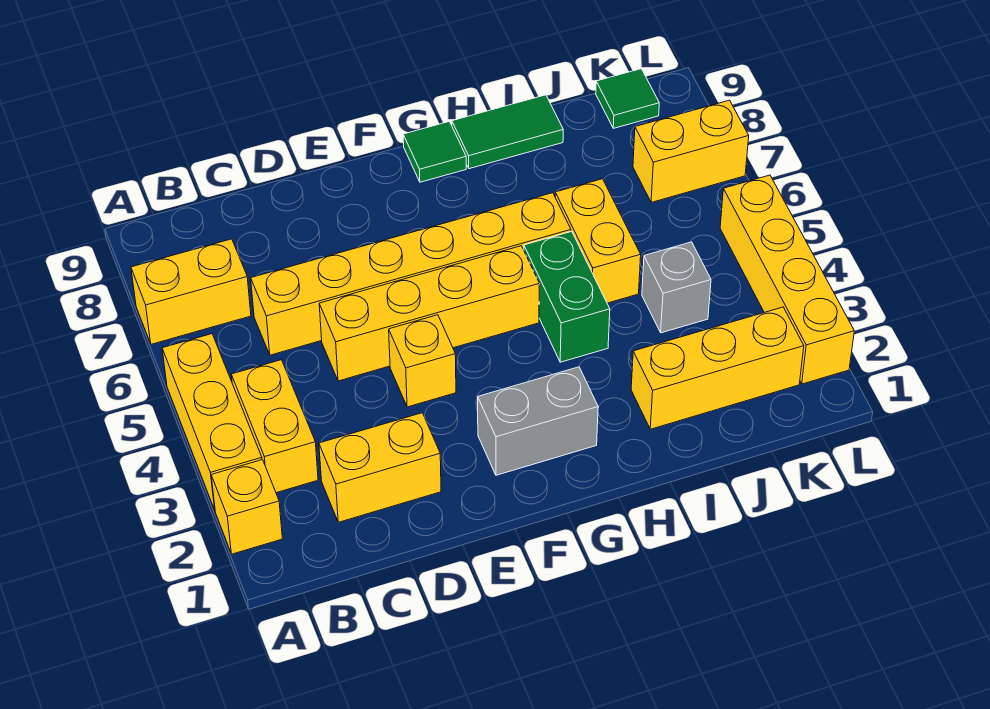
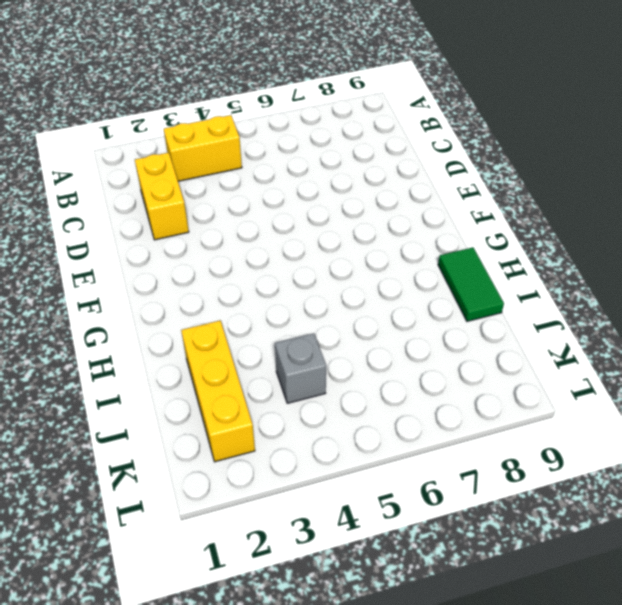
none -> yellow brick A2 level 1
none -> yellow brick A3:A5 level 1
none -> yellow brick A7:B7 level 1

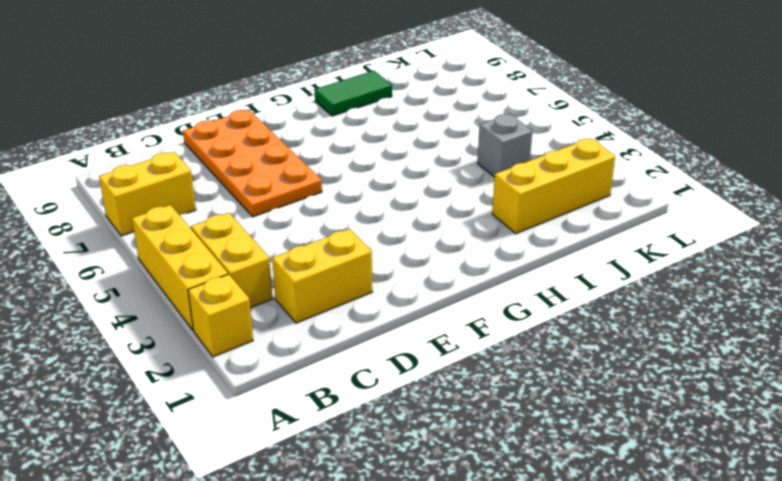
orange plate D6:E9 level 1 -> yellow brick C6:H6 level 1
none -> yellow brick D5:G5 level 1
none -> yellow brick E4 level 1
none -> grey brick F2:G2 level 1

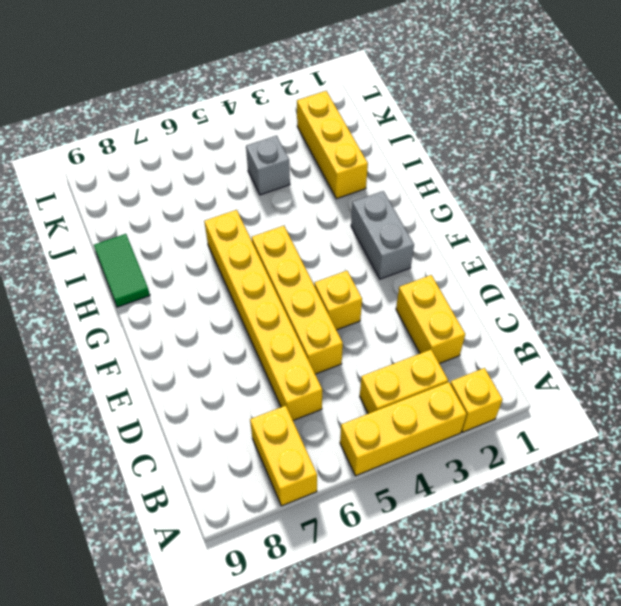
none -> green tile G9 level 1
none -> green brick H4:H5 level 1
none -> yellow brick I5:I6 level 1

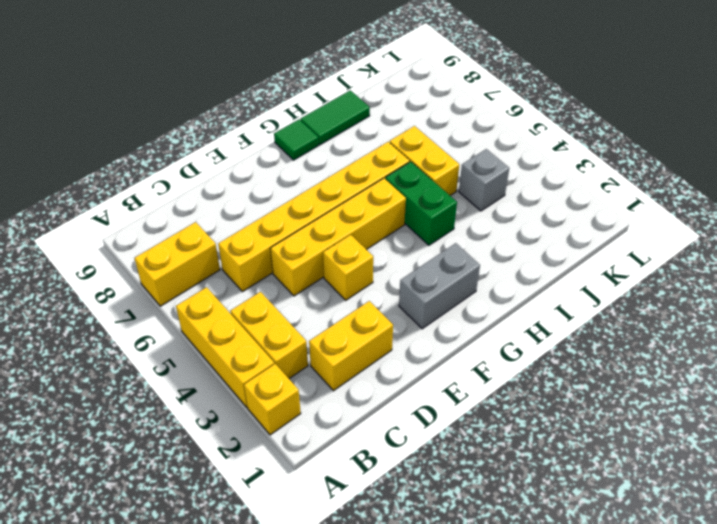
none -> yellow brick I2:K2 level 1
none -> yellow brick K7:L7 level 1
none -> green tile K9 level 1

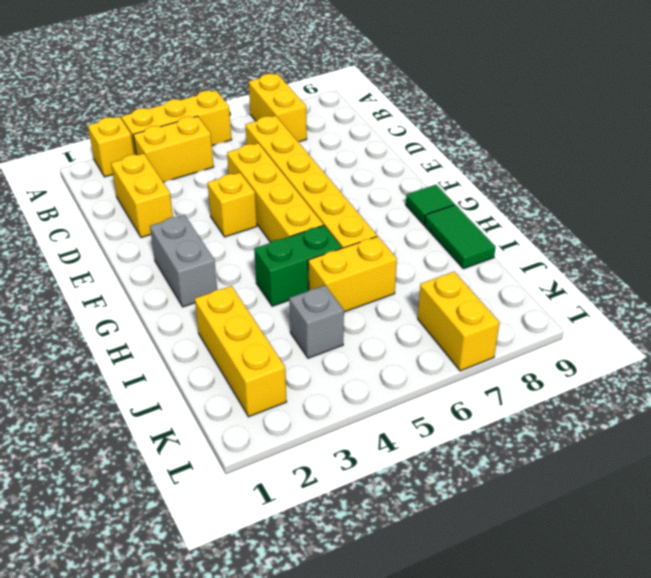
none -> green tile K9 level 1
none -> yellow brick L2:L5 level 1

